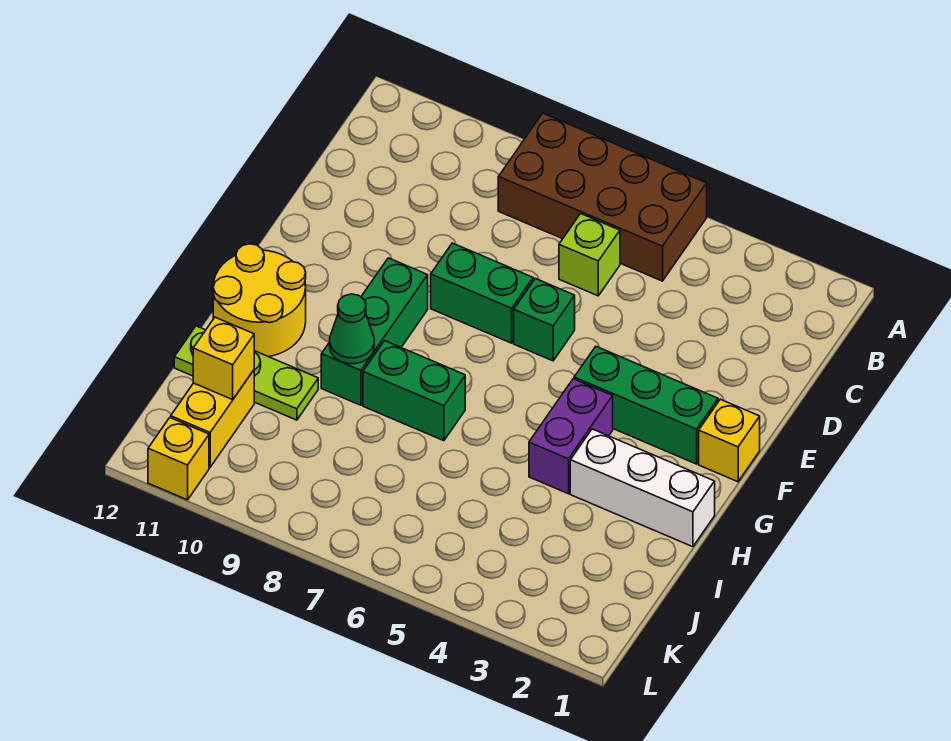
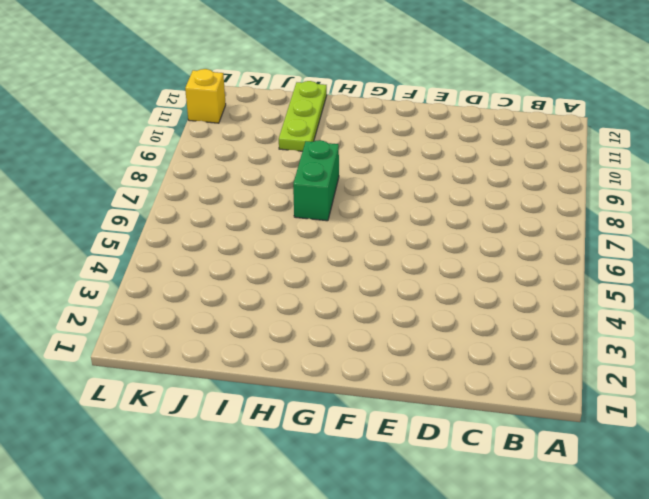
none -> brown brick A5:B8 level 1
none -> lime brick C6 level 1
none -> green brick E6 level 1

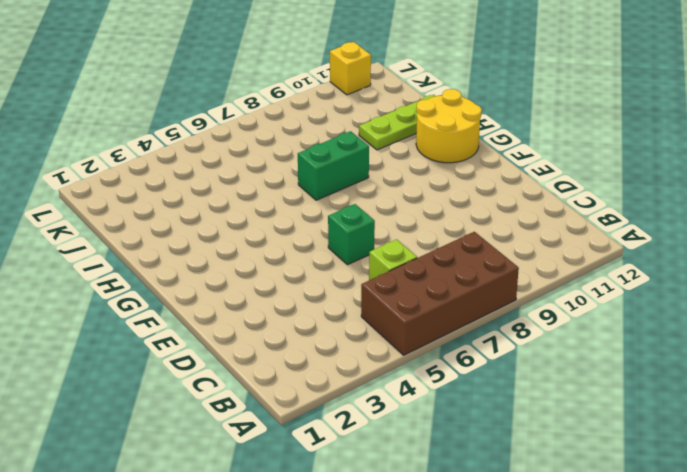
none -> green brick E7:E8 level 1
none -> yellow brick F1 level 1
none -> green brick F2:F4 level 1

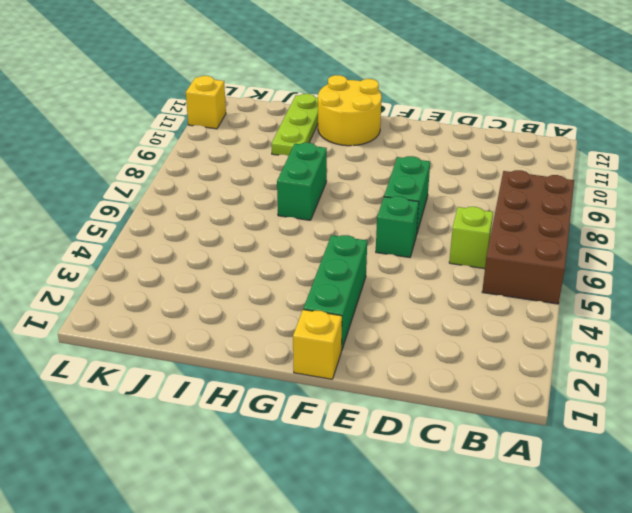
none -> green brick F9:H9 level 1
none -> purple brick G4:H4 level 1
none -> white brick H1:H3 level 1

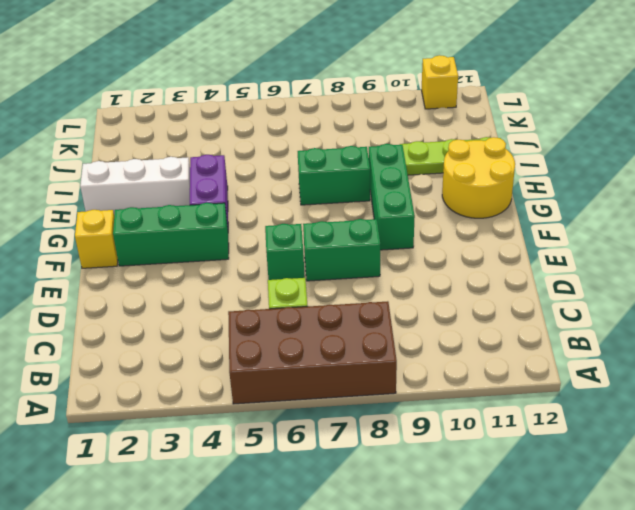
none -> yellow brick J11:K11 level 1
none -> green cone H9 level 2
none -> yellow brick J11 level 2

